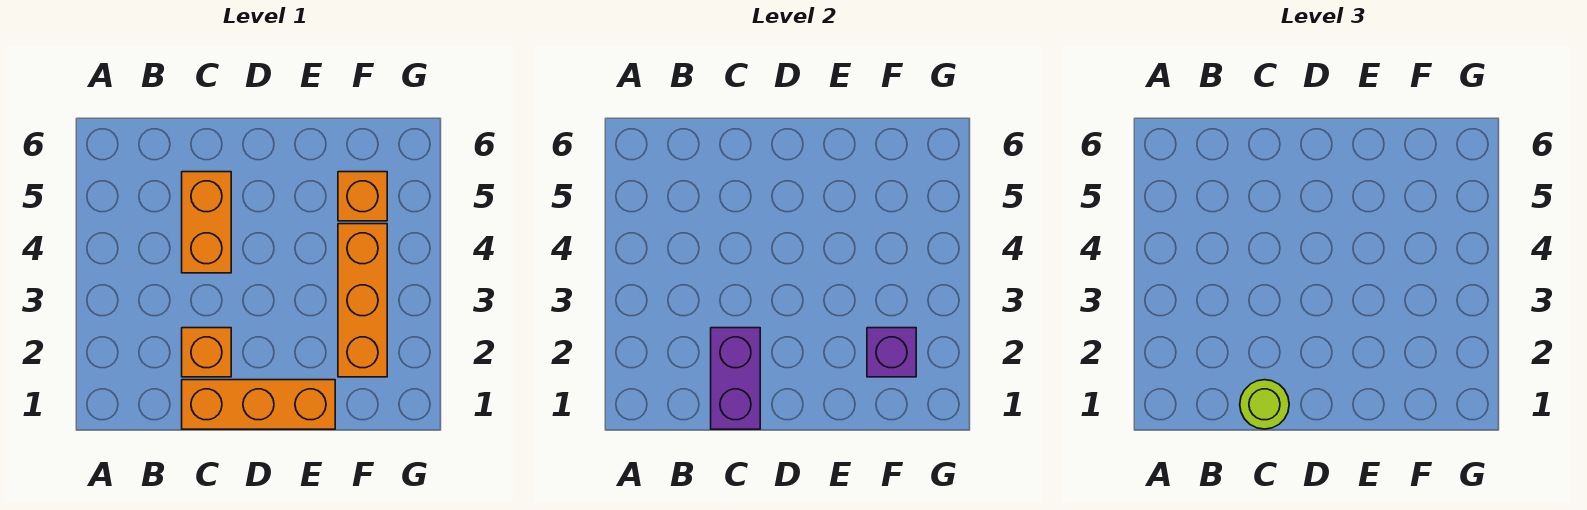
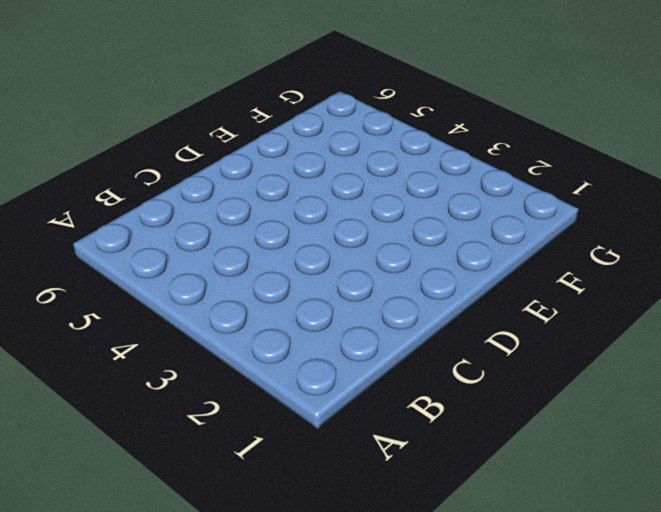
none -> orange brick C1:E1 level 1
none -> orange brick C2 level 1

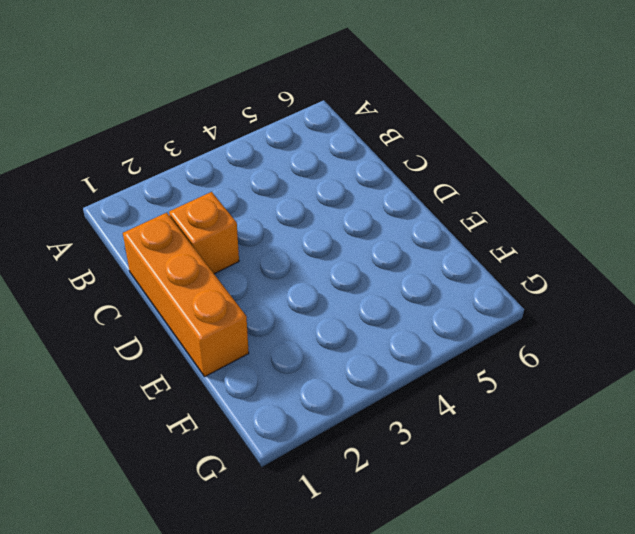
none -> orange brick C4:C5 level 1
none -> orange brick F2:F4 level 1

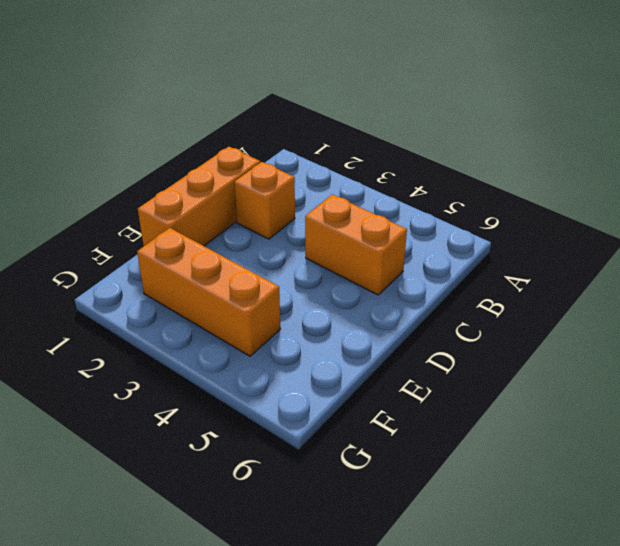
none -> orange brick F5 level 1
none -> purple brick C1:C2 level 2

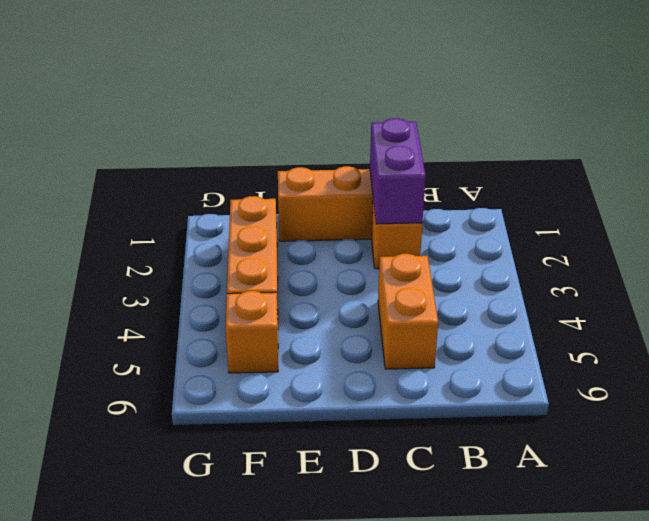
none -> purple brick F2 level 2
none -> lime round brick C1 level 3

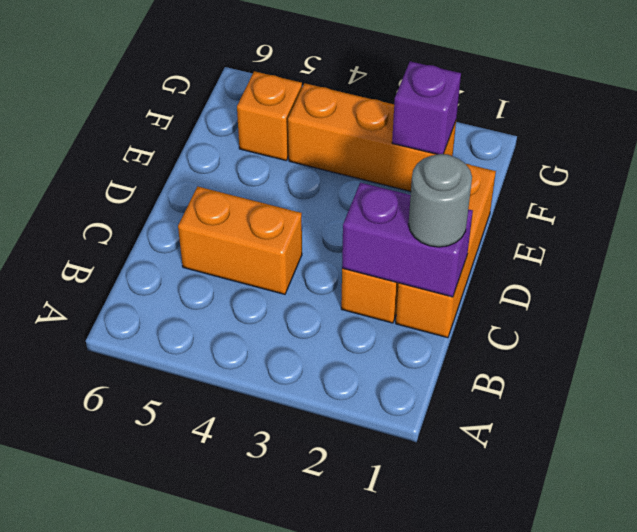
grey round brick C1 level 3 -> lime round brick C1 level 3

